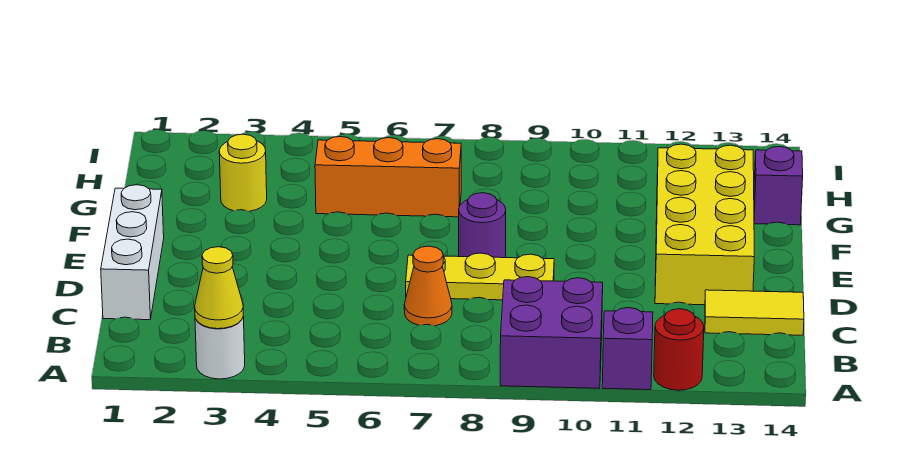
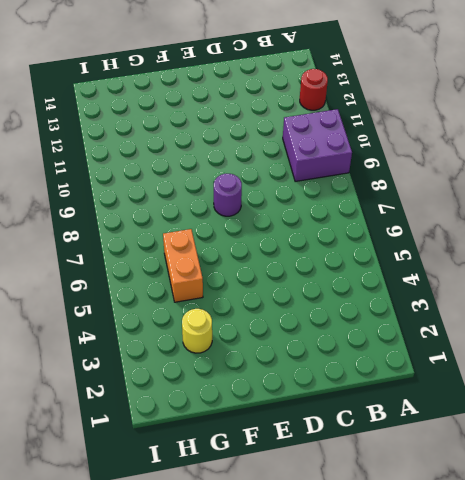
orange brick G5:G6 level 1 -> orange brick G5:G7 level 1
none -> white round brick A3 level 1
none -> purple brick A11 level 1
none -> white brick C1:E1 level 1

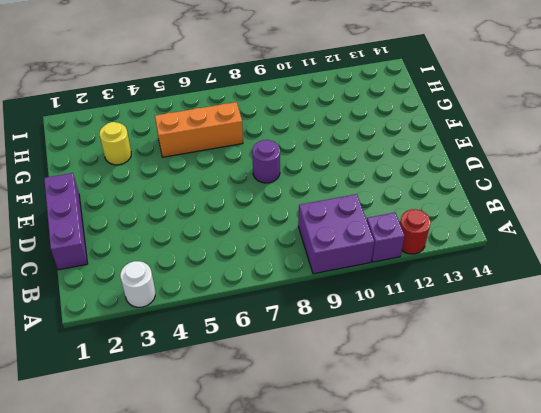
purple brick C1:E1 level 1 -> white brick C1:E1 level 1
none -> orange cone C7 level 1
none -> yellow tile C13:C14 level 1
none -> yellow plate D7:D9 level 1

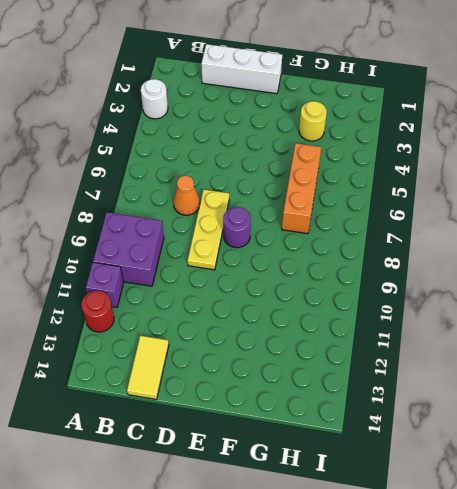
none -> yellow brick D12:G13 level 1
none -> purple brick G14 level 1
none -> yellow cone A3 level 2

